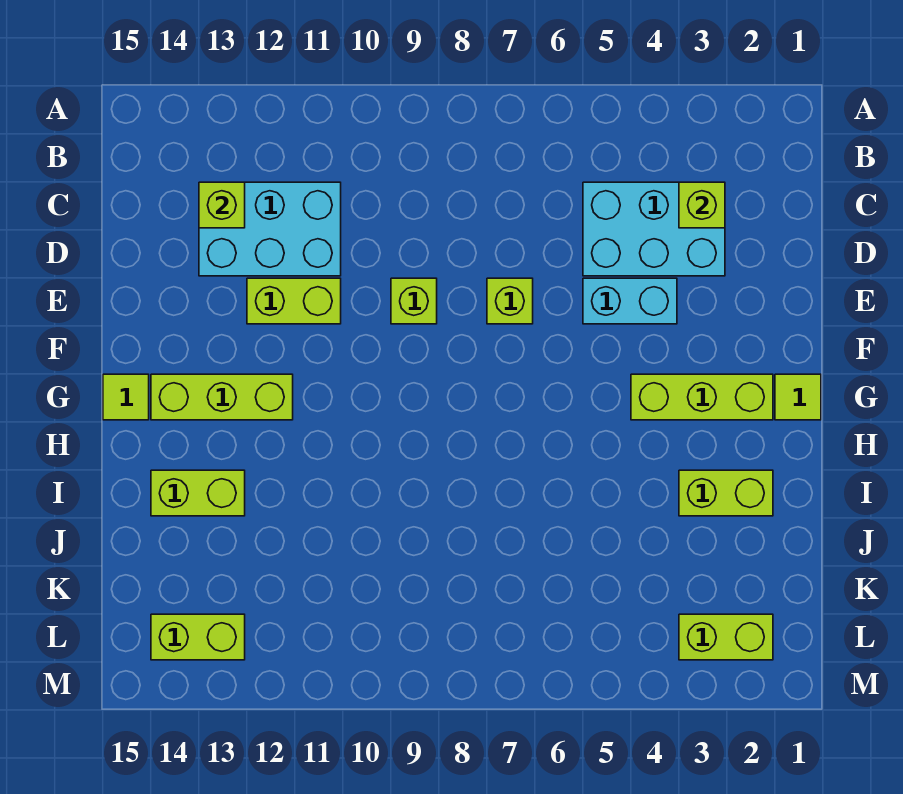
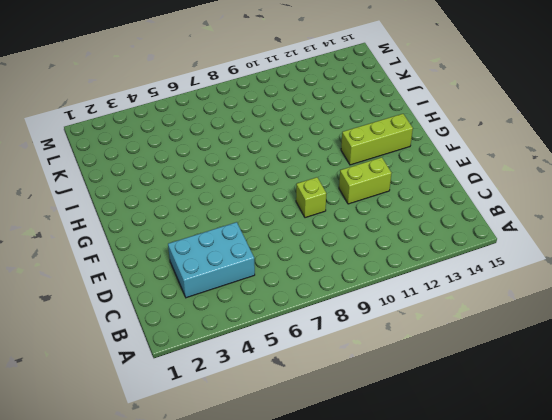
none -> cyan brick C11:D13 level 1
none -> cyan brick E4:E5 level 1
none -> lime brick E7 level 1

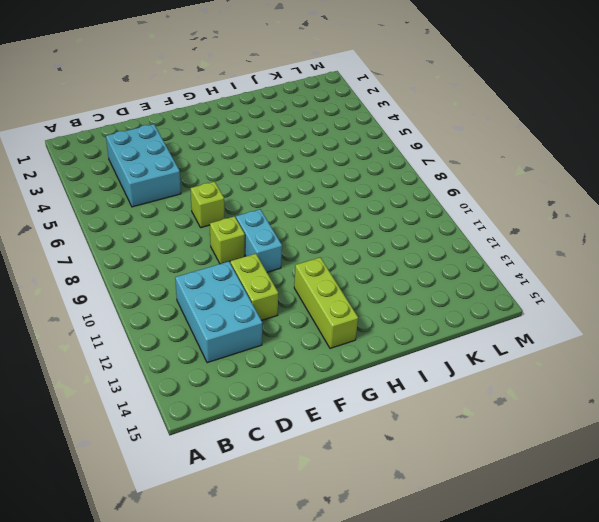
cyan brick F9:F10 level 1 -> cyan brick E4:E5 level 1
none -> lime tile G1 level 1
none -> lime brick G2:G4 level 1
none -> lime tile G15 level 1

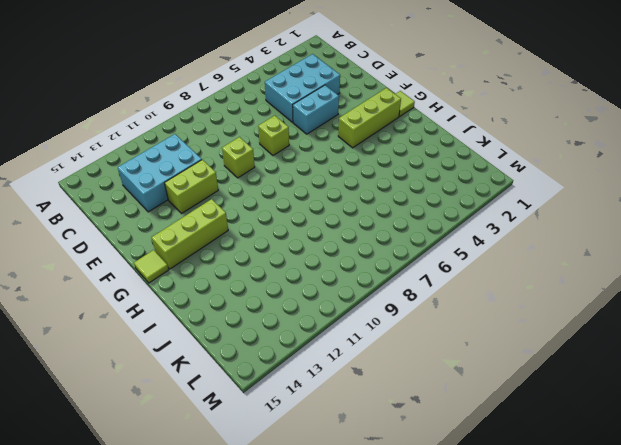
none -> lime brick I2:I3 level 1
none -> lime brick I13:I14 level 1
none -> lime brick L2:L3 level 1

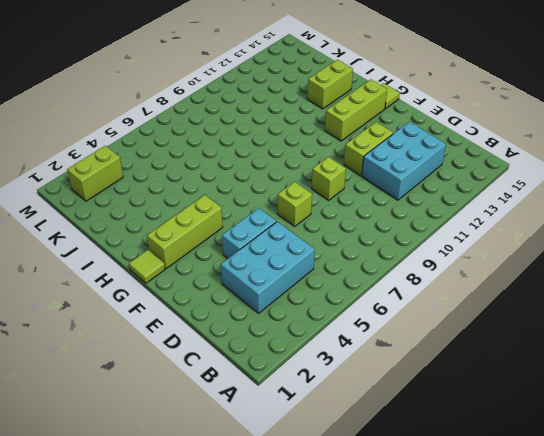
none -> lime brick I2:I3 level 1
none -> lime brick L13:L14 level 1
none -> lime brick C3 level 2

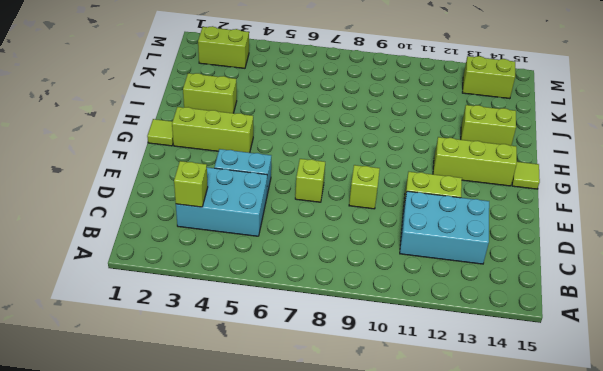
none -> lime brick C13 level 2

